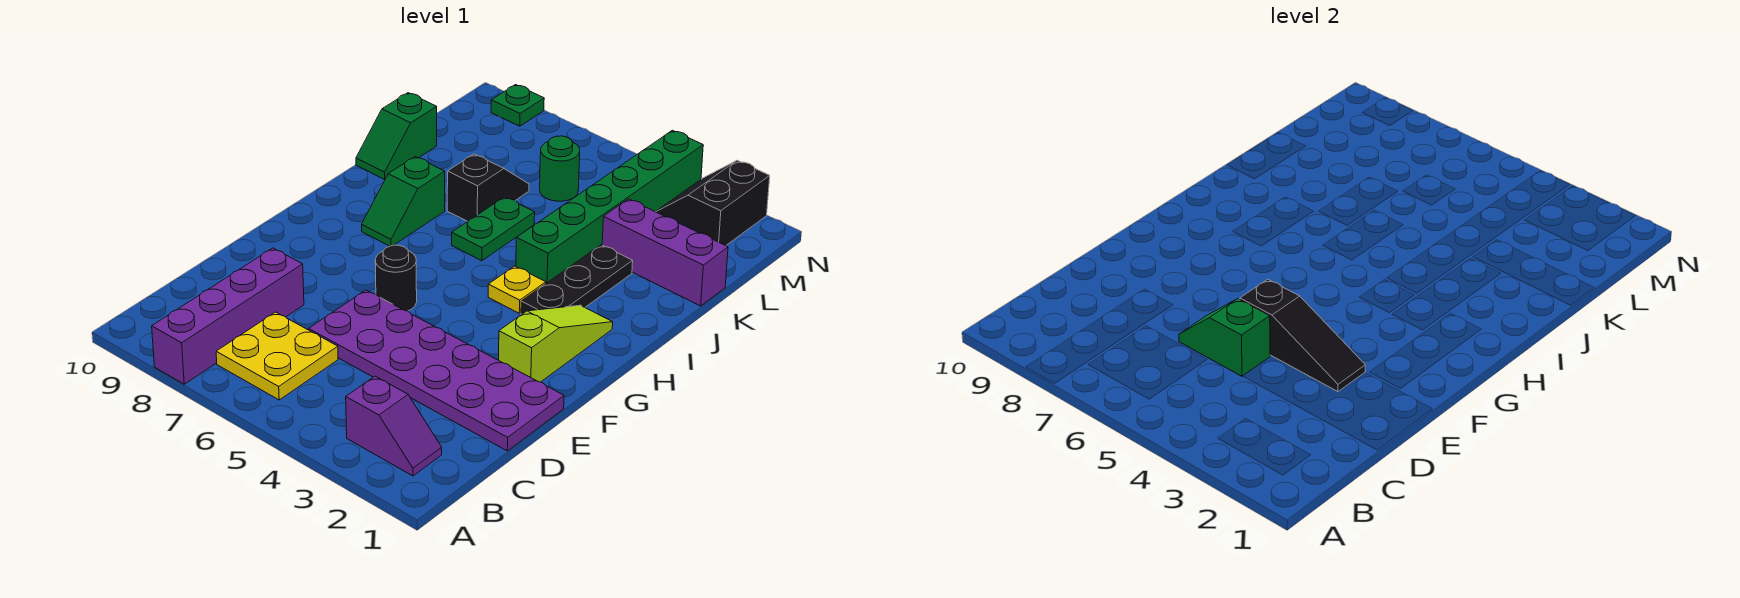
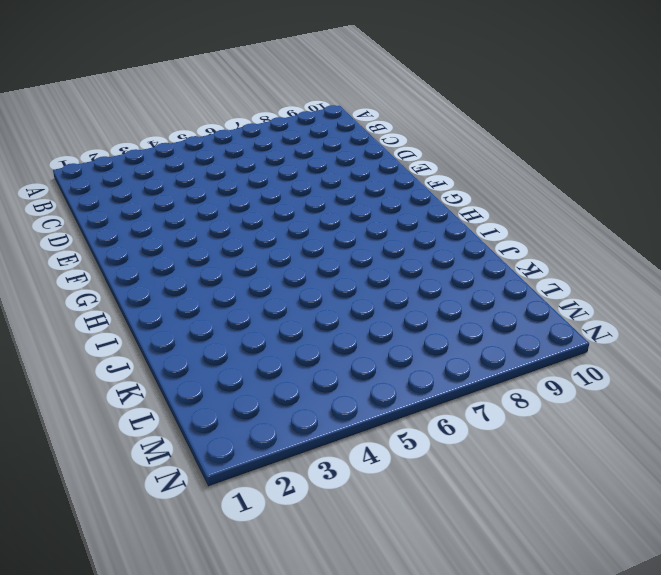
none -> purple brick A8:D8 level 1
none -> purple slope B2:B3 level 1 top 3
none -> yellow plate B6:C7 level 1

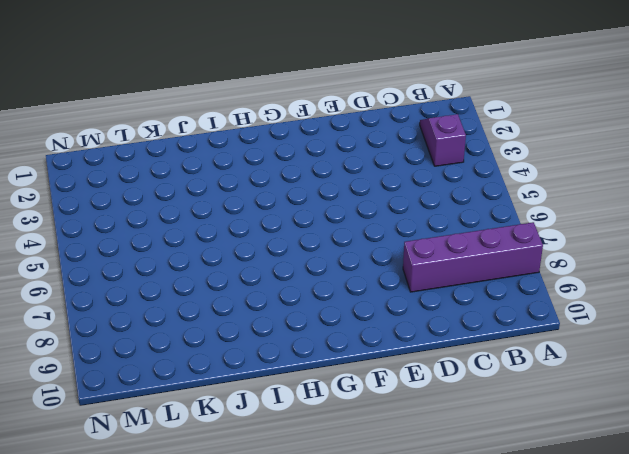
none -> yellow plate B6:C7 level 1
none -> purple plate D1:E6 level 1
none -> lime slope F2:H2 level 1 top F

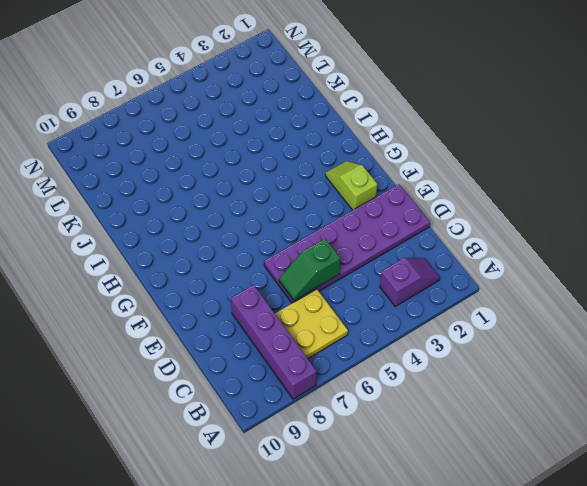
lime slope F2:G2 level 1 top F -> lime slope F2:H2 level 1 top F
none -> black round brick F6 level 1
none -> black plate H3:J3 level 1
none -> yellow plate H4 level 1

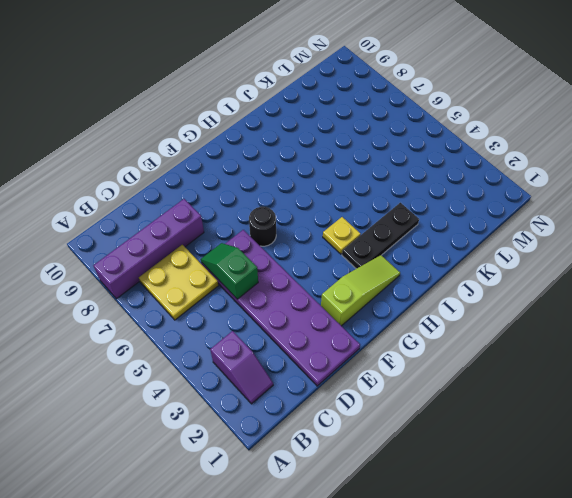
none -> green slope H8:I8 level 1 top I
none -> green brick I4:N4 level 1
none -> green plate I6:J6 level 1

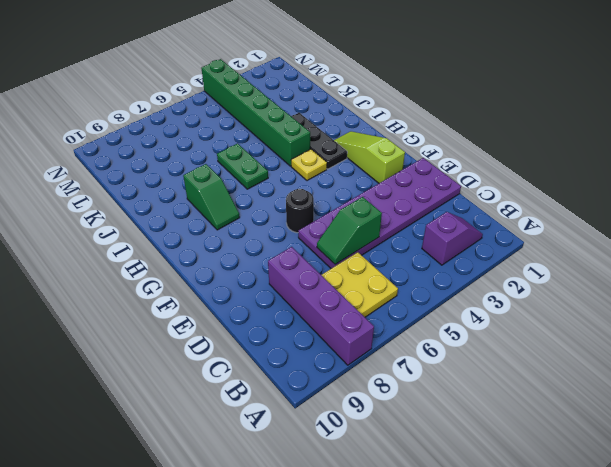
none -> black slope J7:K7 level 1 top J
none -> green slope J10:K10 level 1 top K
none -> purple brick K1:K3 level 1

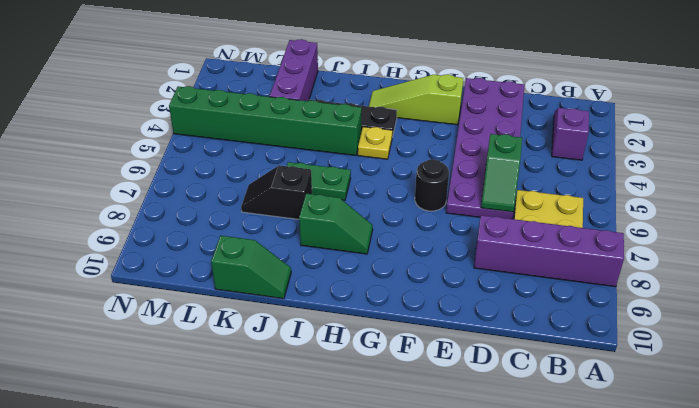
none -> green round brick L6 level 1
none -> black slope M2:N3 level 1 top 2
none -> green plate N9 level 1

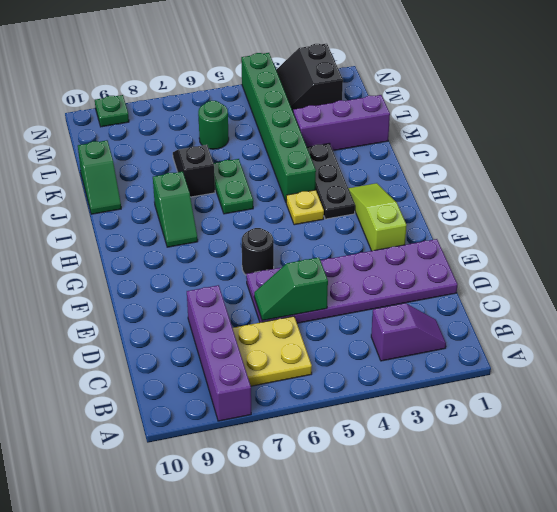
none -> black slope E3:E5 level 2 top 5

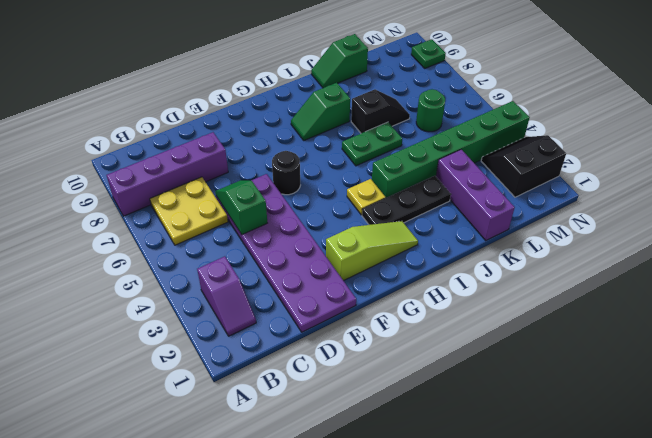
none -> black slope E3:E5 level 2 top 5

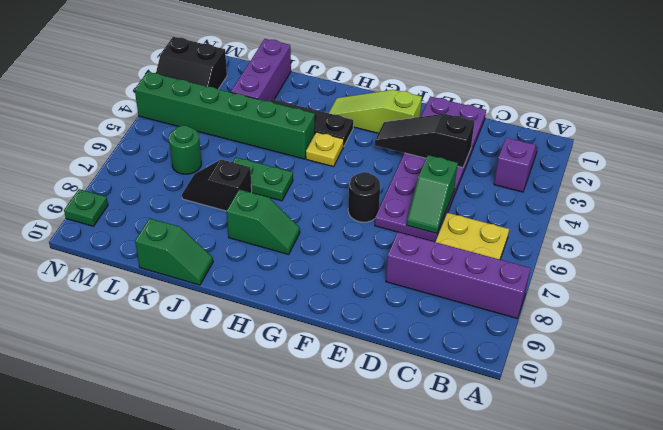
black slope D3:F3 level 2 top D -> black slope E3:E5 level 2 top 5

